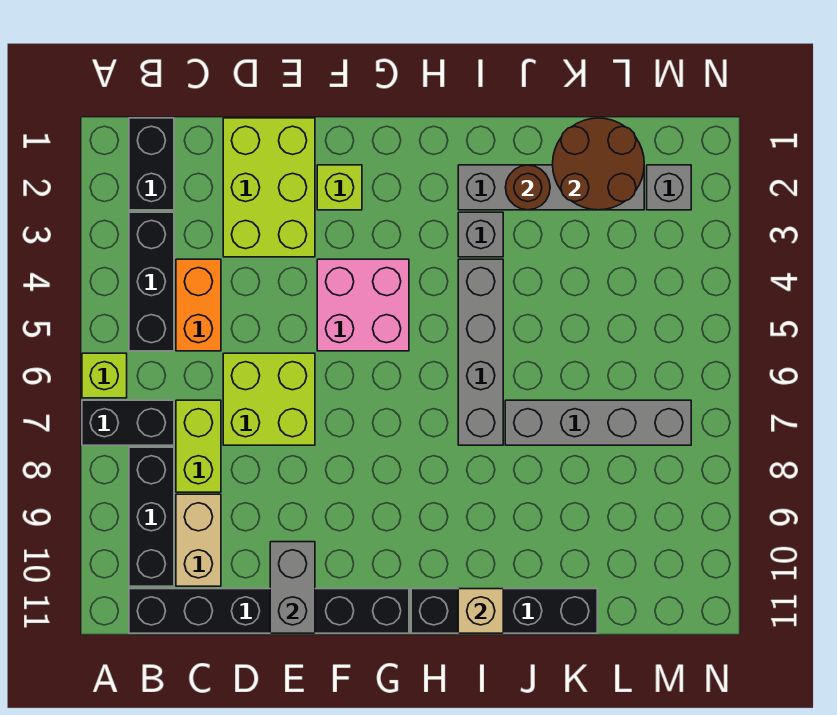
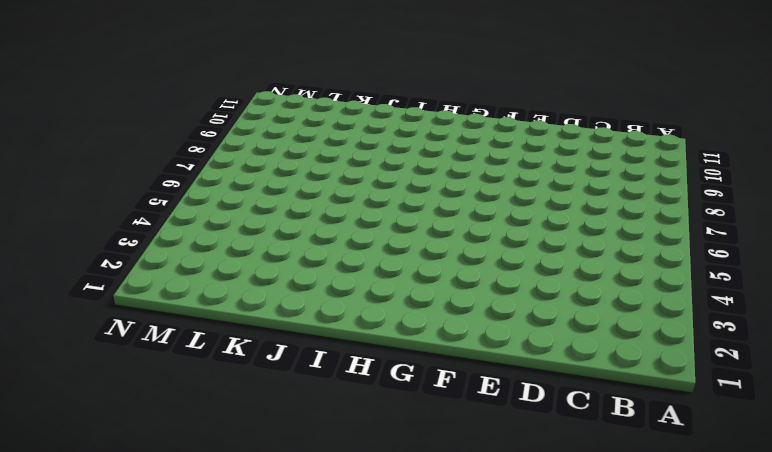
none -> lime brick A6 level 1
none -> black brick A7:B7 level 1
none -> black brick B1:B2 level 1

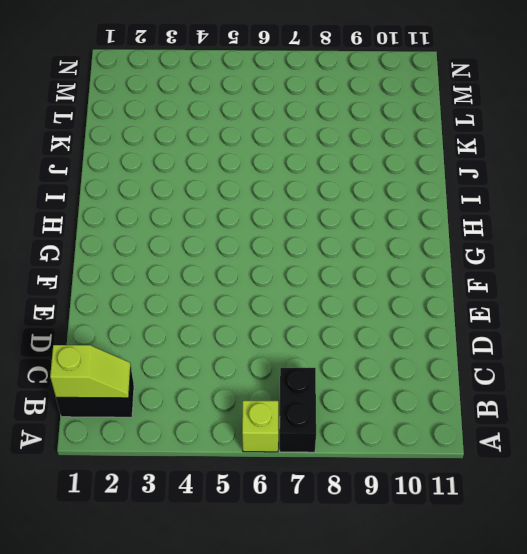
lime slope B1:B2 level 2 top 1 -> none
none -> black brick B3:B5 level 1
none -> black brick B8:B10 level 1
none -> black brick B11:G11 level 1

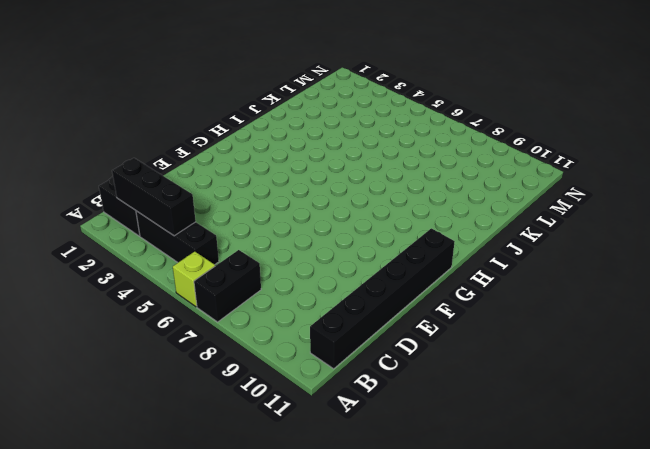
black brick B2:B4 level 2 -> black brick B8:B10 level 1
none -> orange brick C4:C5 level 1
none -> lime brick C7:C8 level 1
none -> tan brick C9:C10 level 1

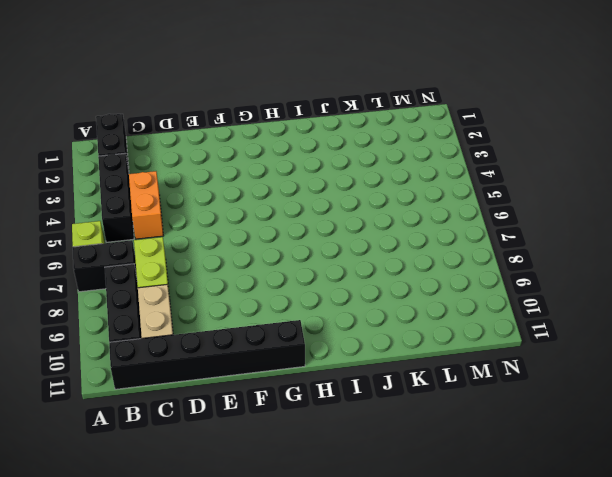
none -> lime brick D1:E3 level 1
none -> lime brick D6:E7 level 1
none -> lime brick F2 level 1

